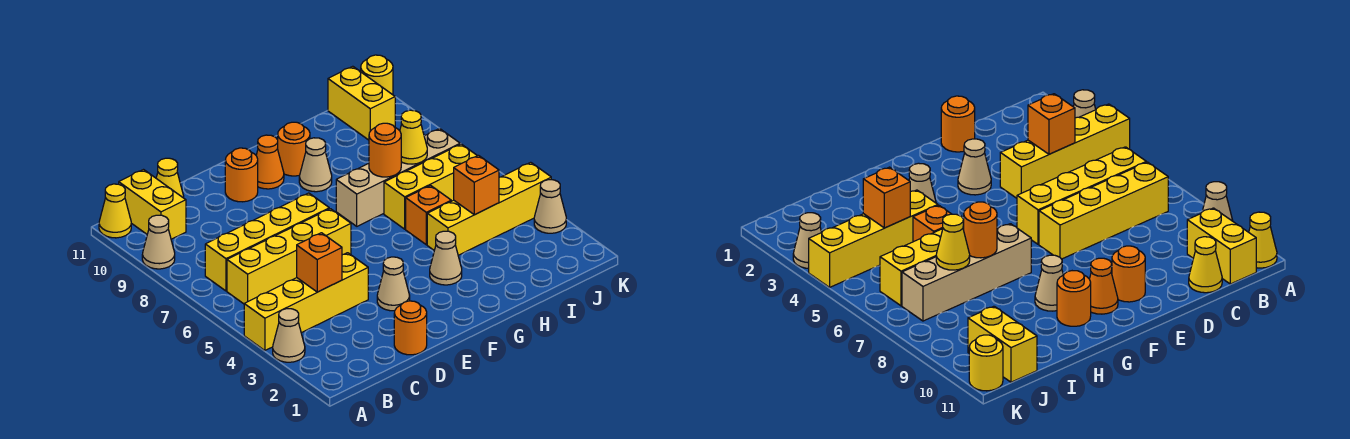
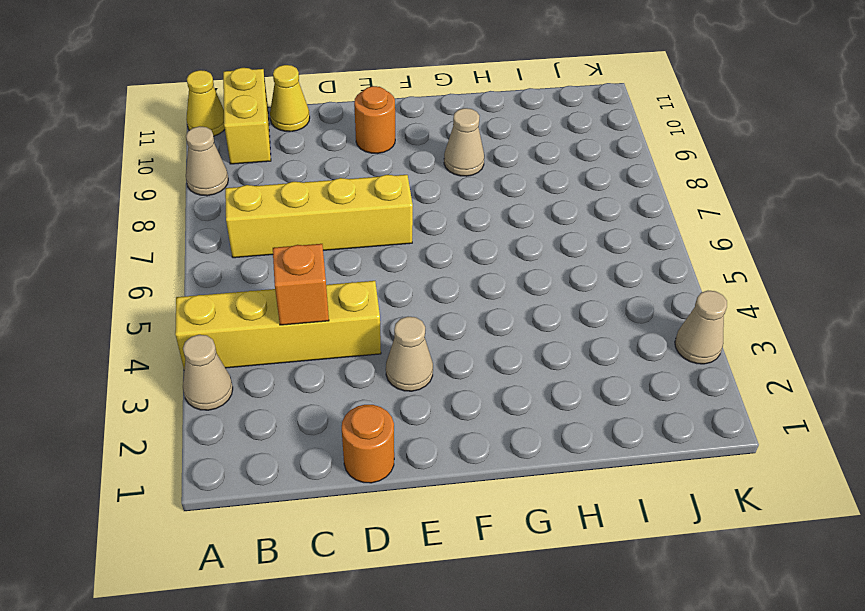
none -> yellow brick B6:E6 level 1
none -> orange cone F10 level 1
none -> tan cone G3 level 1

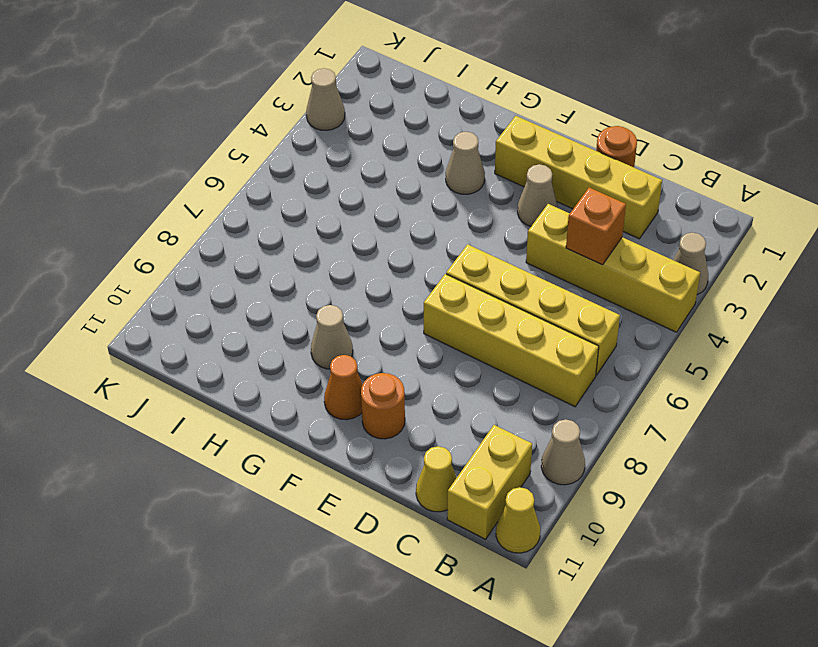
yellow brick C2:F2 level 1 -> yellow brick H4:K4 level 1
none -> tan brick G7:J7 level 1
none -> orange round brick G10 level 1
none -> orange brick H5 level 1

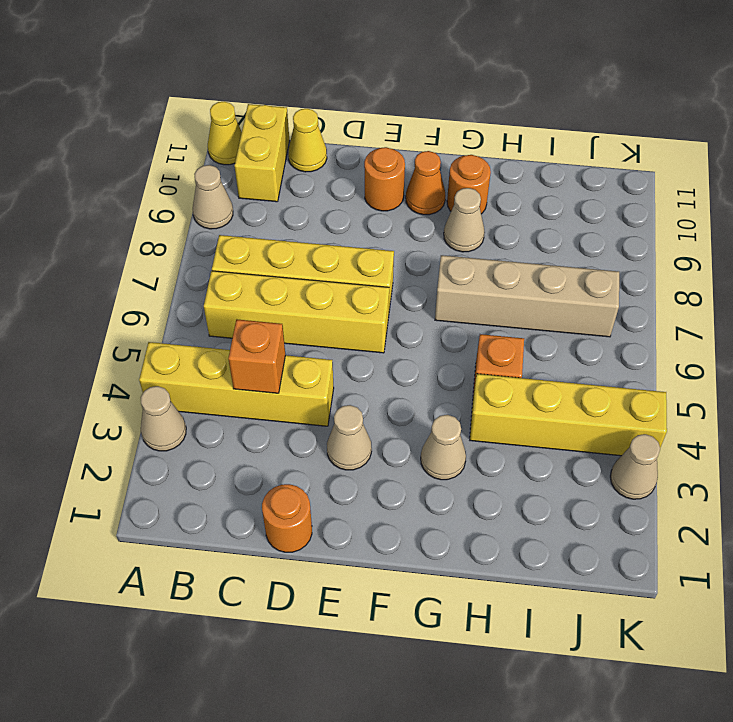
none -> yellow brick H6:J6 level 1
none -> yellow brick J10:J11 level 1
none -> yellow round brick K11 level 1

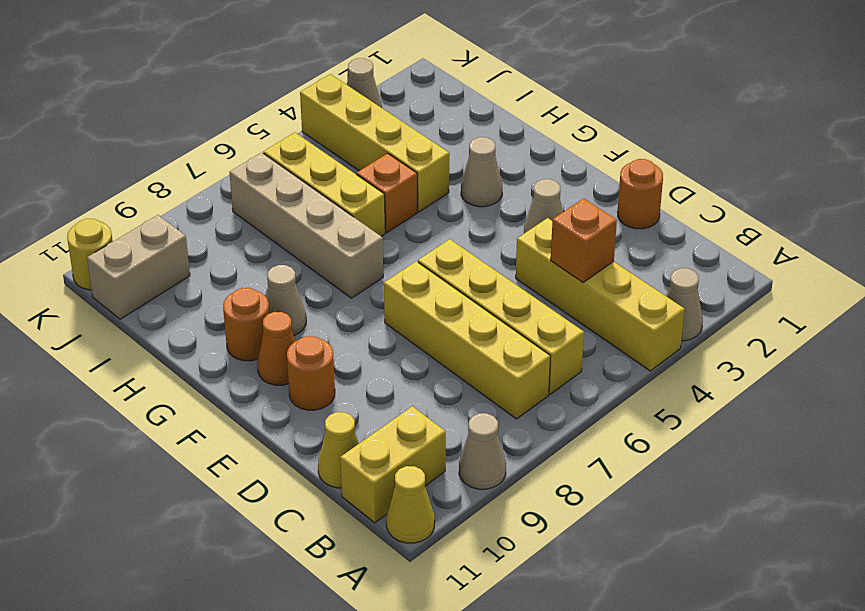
tan brick J10:J11 level 1 -> yellow brick J10:J11 level 1
none -> orange round brick H7 level 2
none -> orange brick I4 level 2
none -> yellow cone I7 level 2

